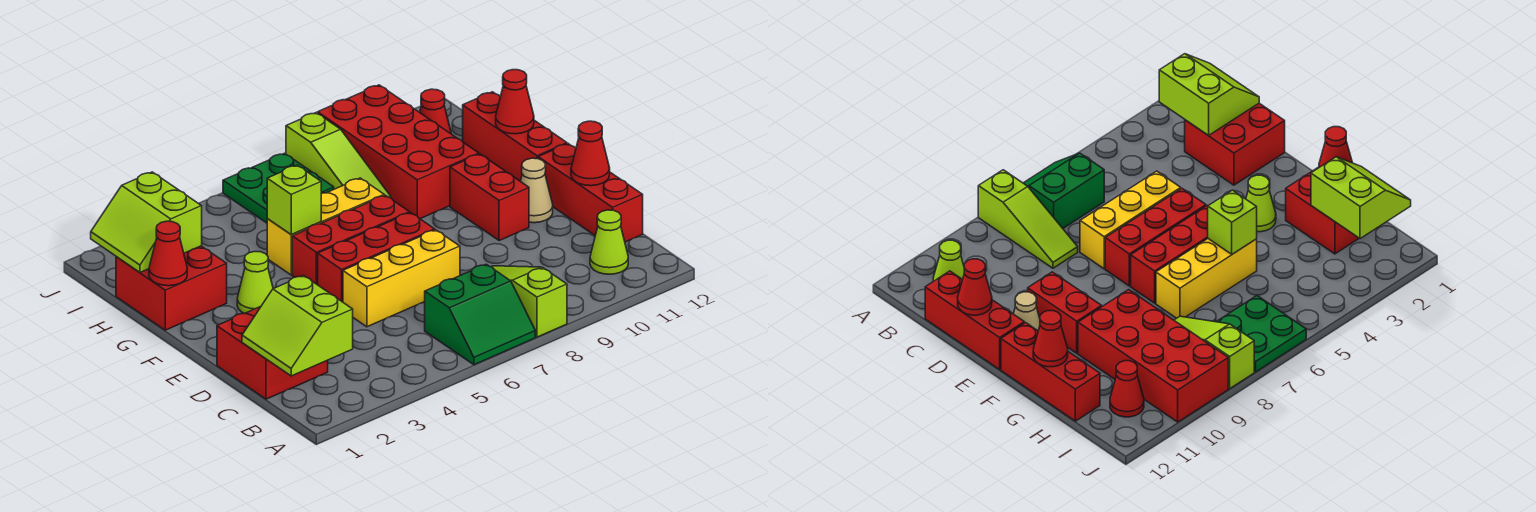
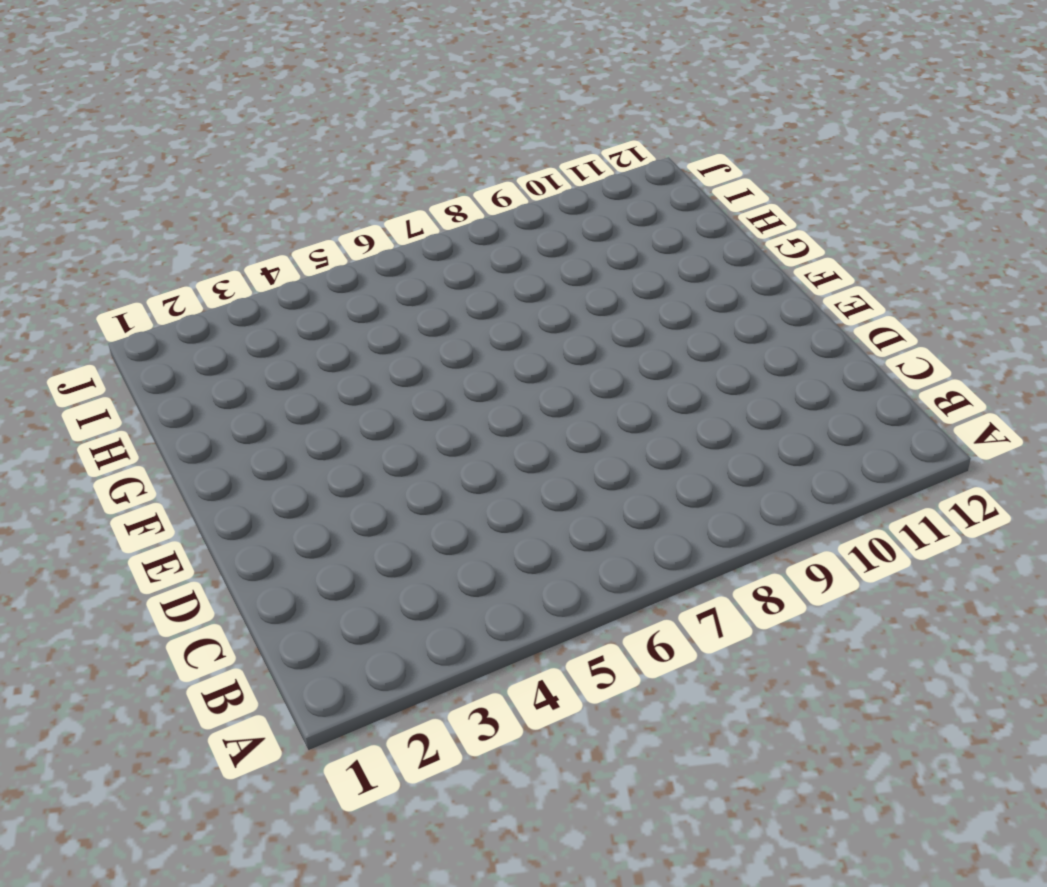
none -> green slope A6:B7 level 1 top B
none -> lime slope A8:C8 level 1 top A
none -> lime cone B11 level 1

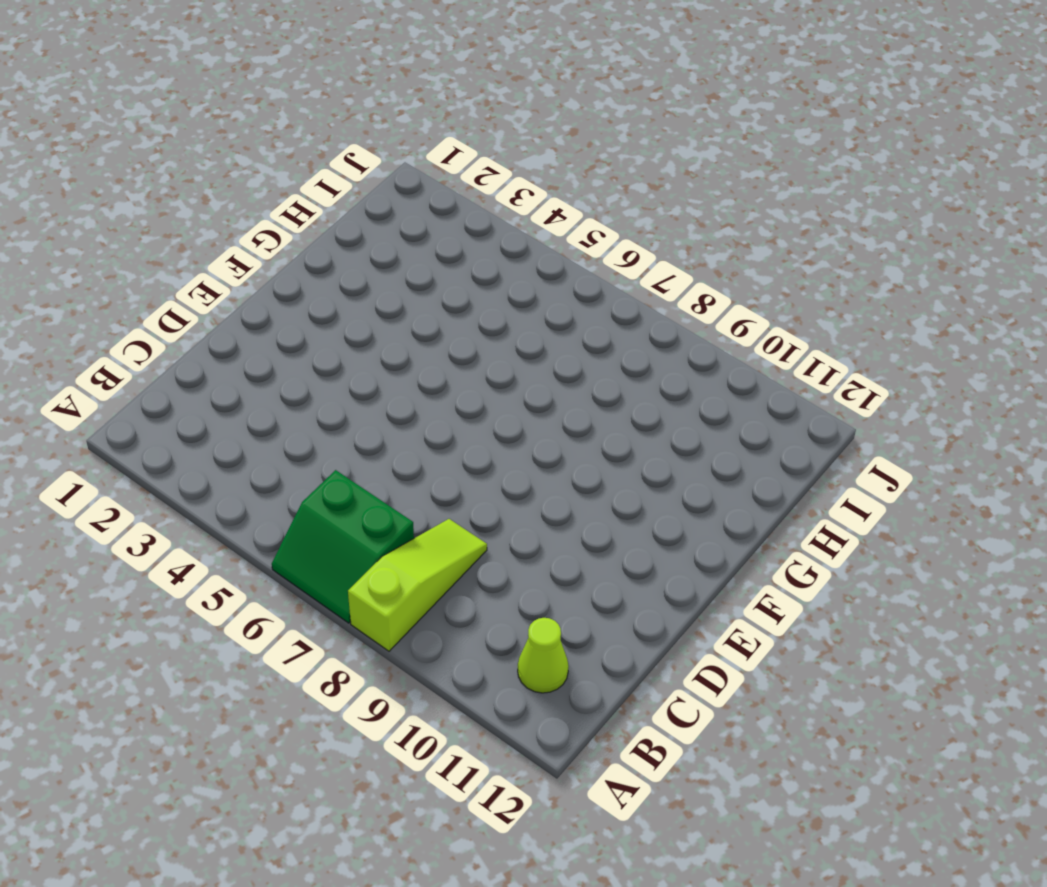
none -> red brick C1:D2 level 1
none -> red brick C12:E12 level 1
none -> yellow brick D5:D7 level 1

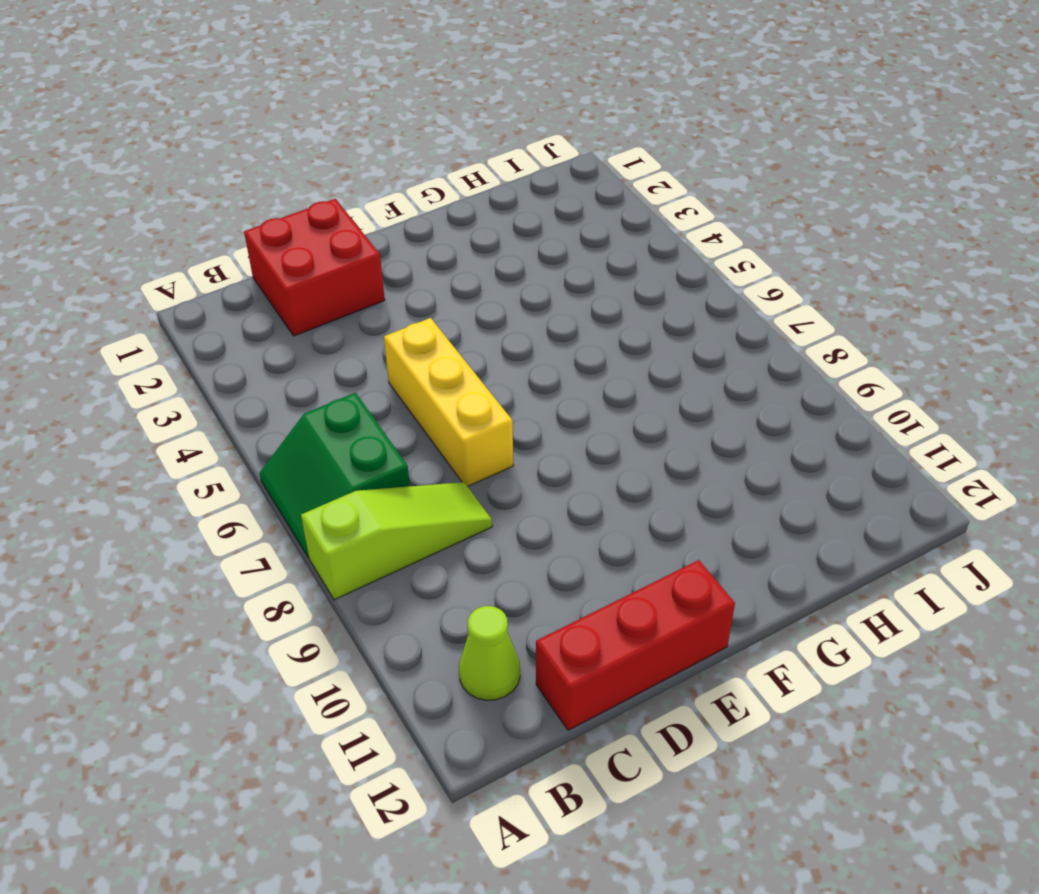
none -> red brick E5:E7 level 1
none -> red brick E10:F10 level 1
none -> tan cone E11 level 1

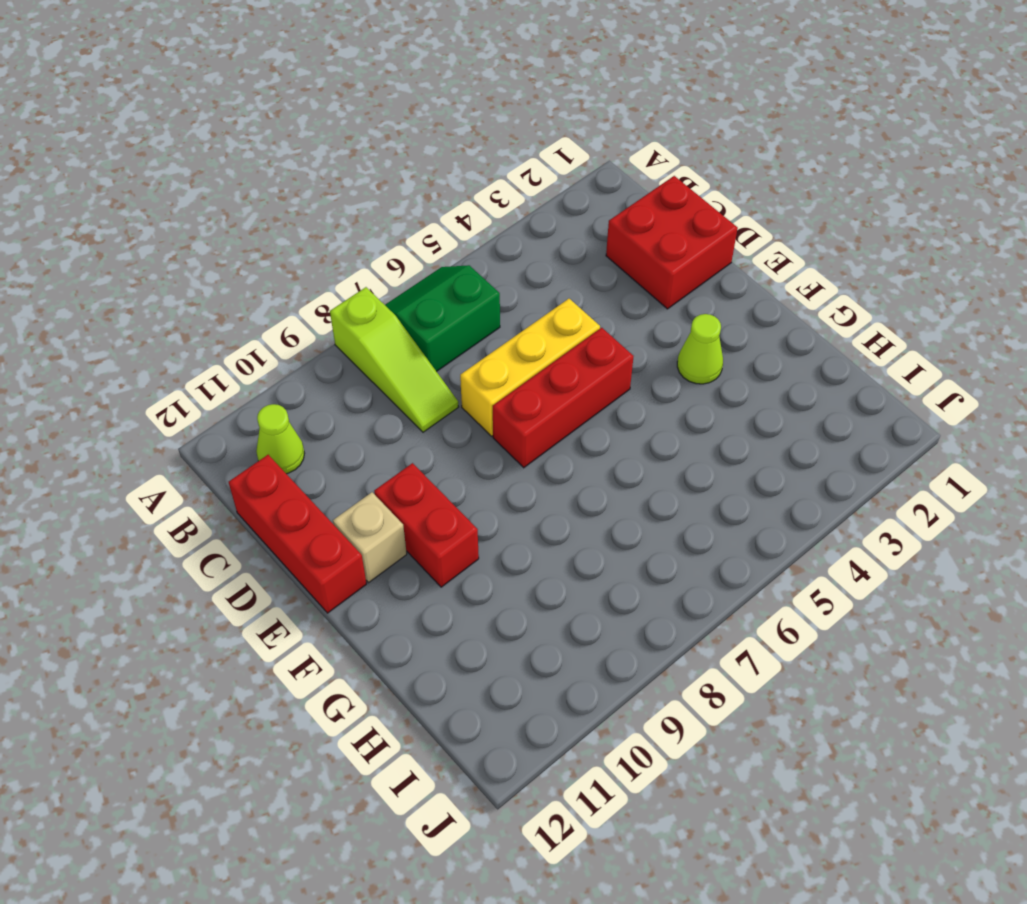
tan brick E11 level 1 -> tan cone E11 level 1
none -> red brick F5:F7 level 1
none -> red brick F12:H12 level 1
none -> red brick G1:H2 level 1

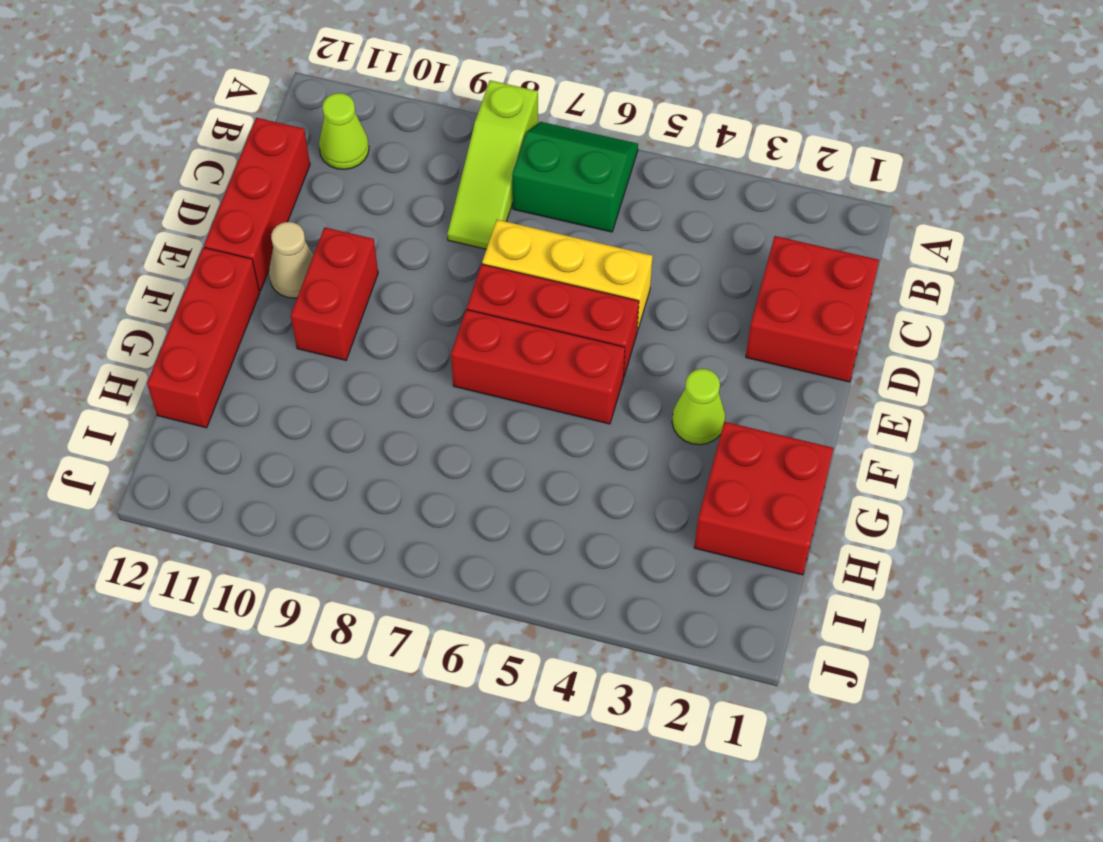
none -> yellow brick G5:G7 level 1
none -> red brick G9:J10 level 1
none -> lime slope H8:J8 level 1 top J

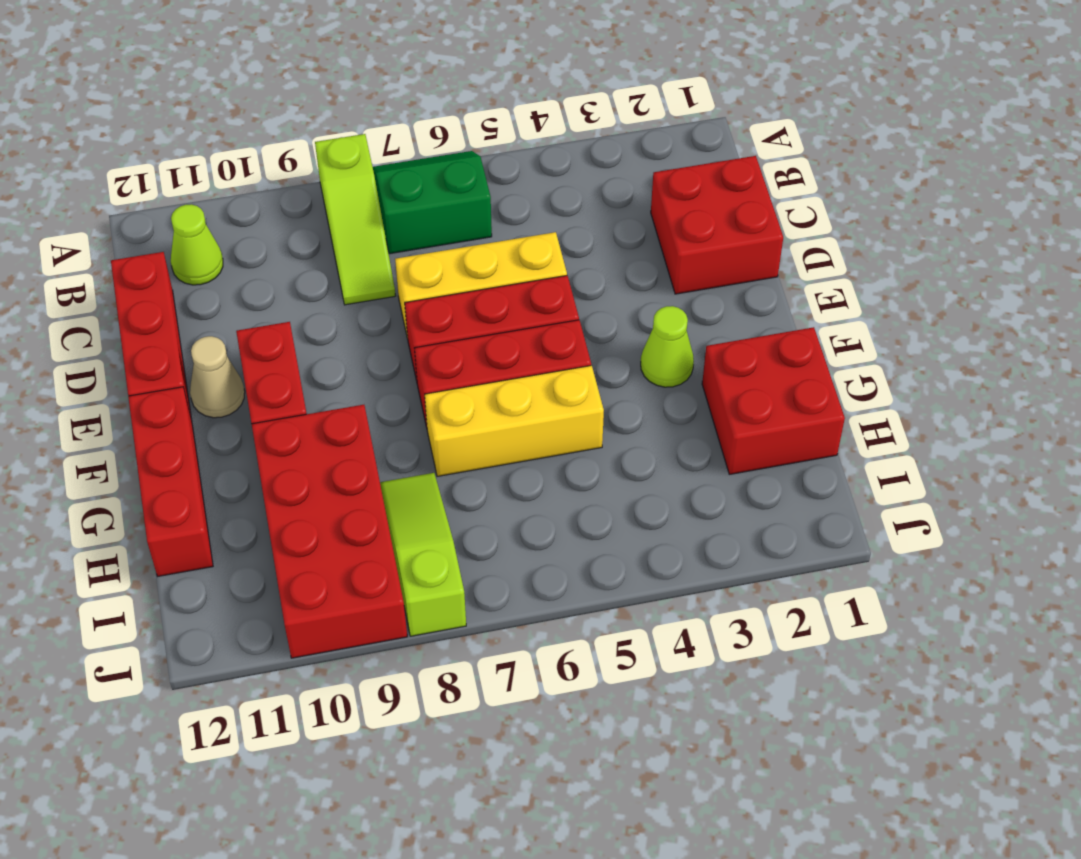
none -> green plate I6:J7 level 1
none -> red cone I11 level 1
none -> lime slope B1:C2 level 2 top 2

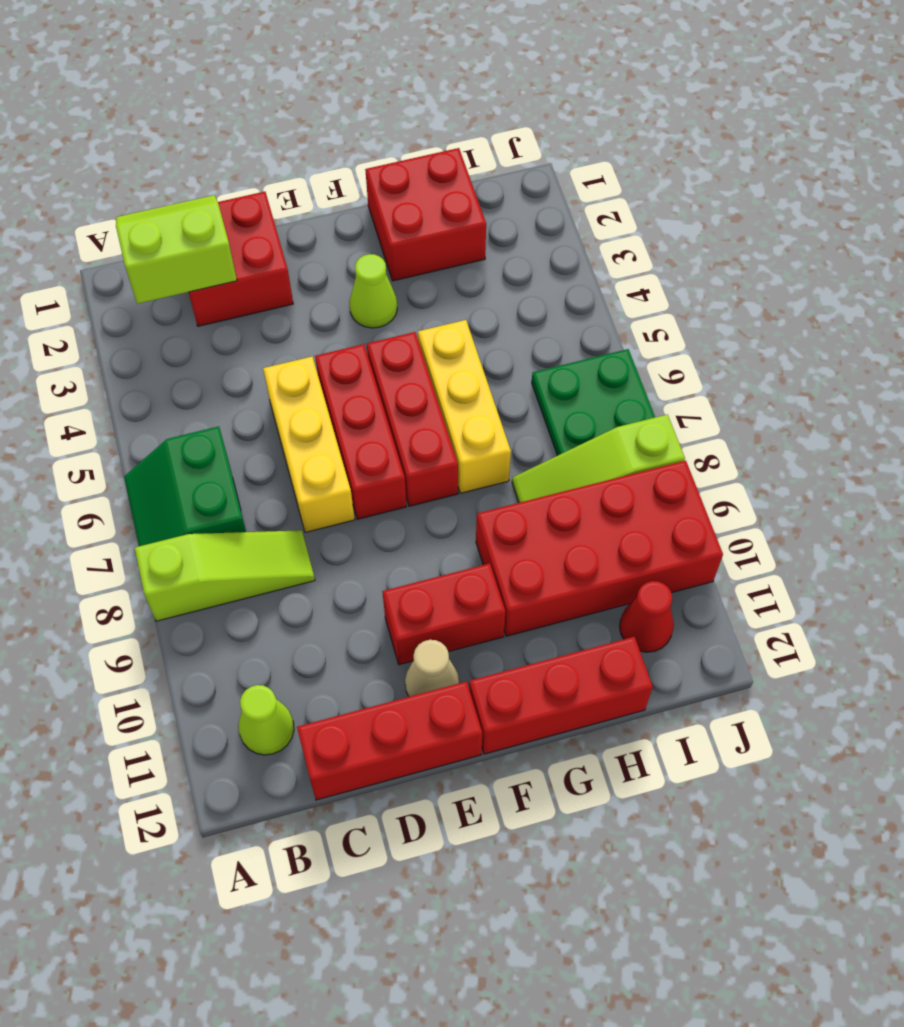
none -> red cone D12 level 2
none -> red cone G1 level 2
none -> lime brick G5 level 2

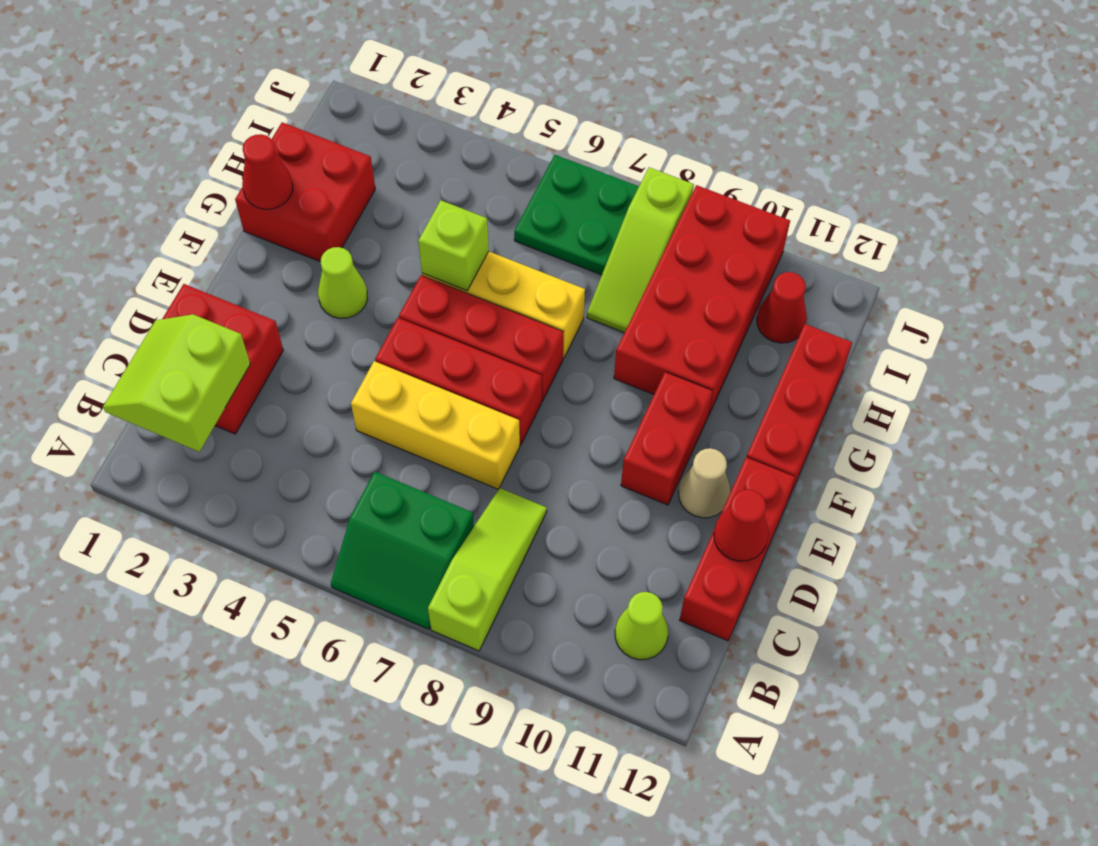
none -> red cone G12 level 2
none -> lime slope H1:I2 level 2 top 2

